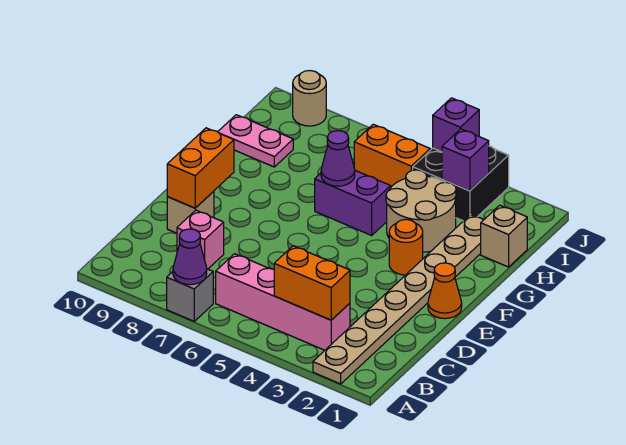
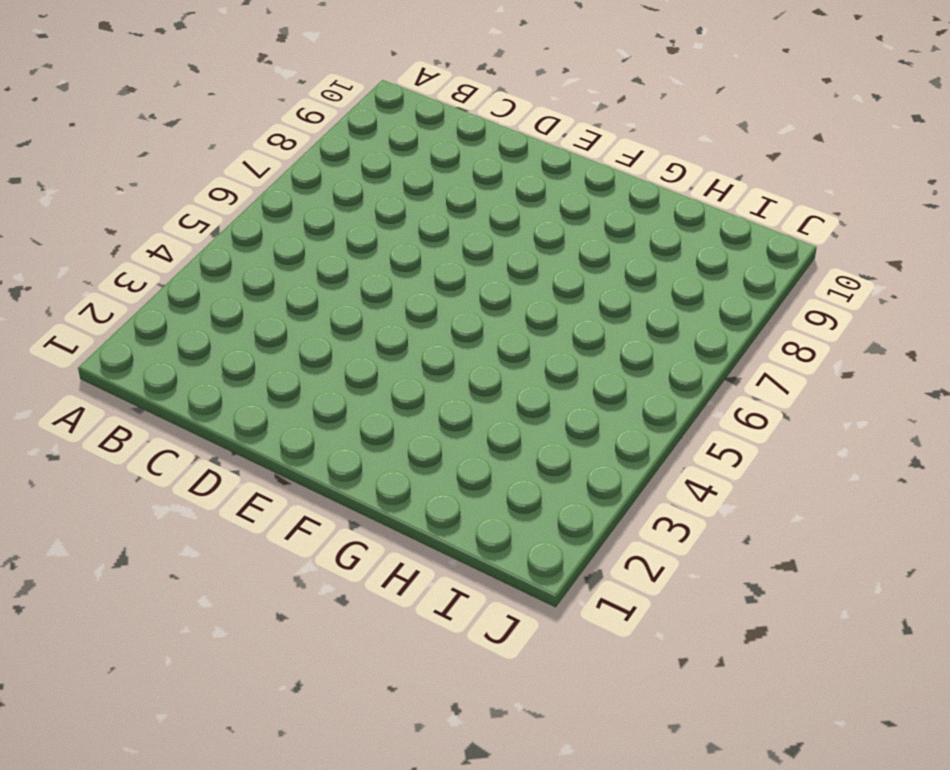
none -> tan plate A2:H2 level 1
none -> grey brick A7 level 1
none -> pink brick B3:B6 level 1

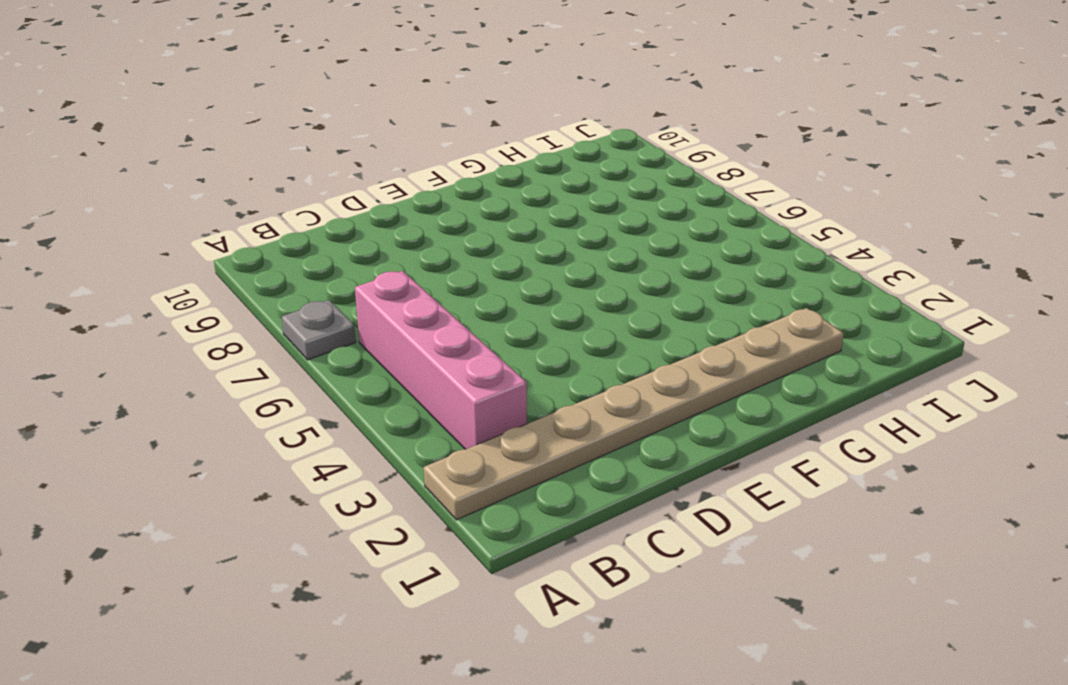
grey plate A7 level 1 -> grey brick A7 level 1
none -> pink brick C8 level 1
none -> tan brick D9 level 1
none -> orange cone E1 level 1

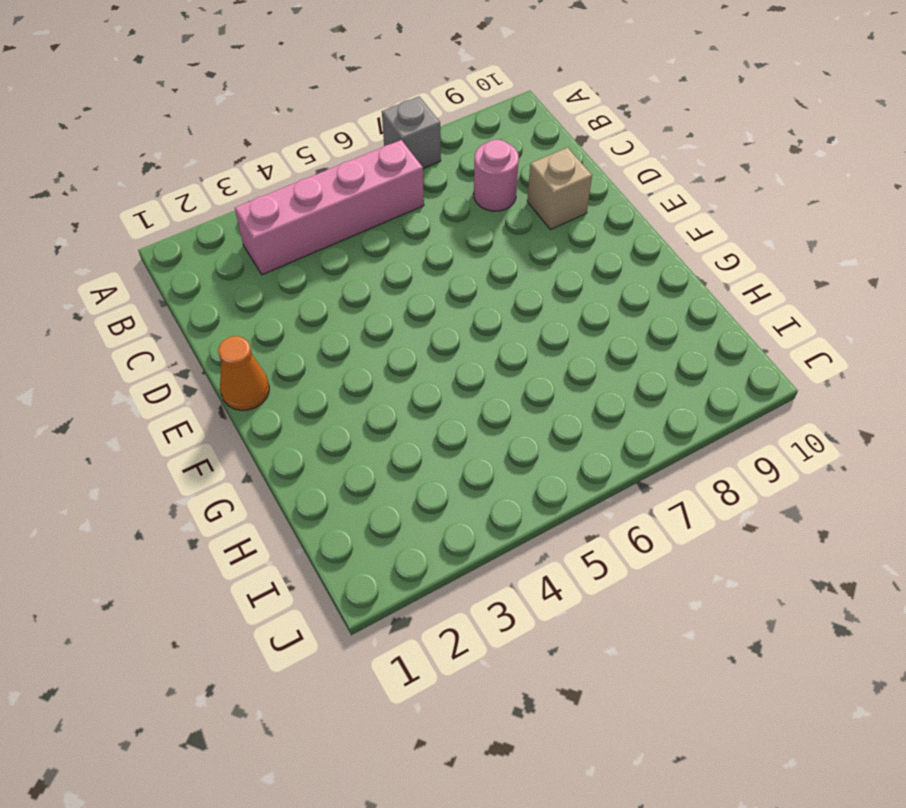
pink round brick C8 level 1 -> pink brick C8 level 1
none -> tan plate A2:H2 level 1
none -> orange round brick F3 level 1
none -> tan round brick G3:H4 level 1

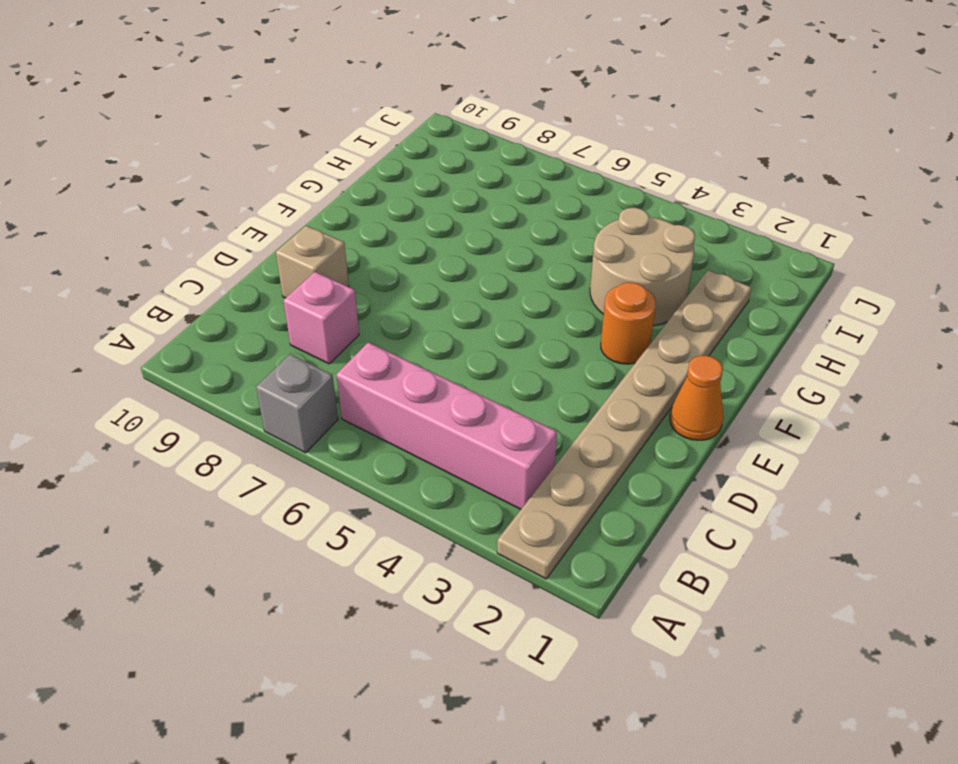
none -> purple brick G5:G6 level 1
none -> tan brick H1 level 1
none -> pink plate H9:H10 level 1

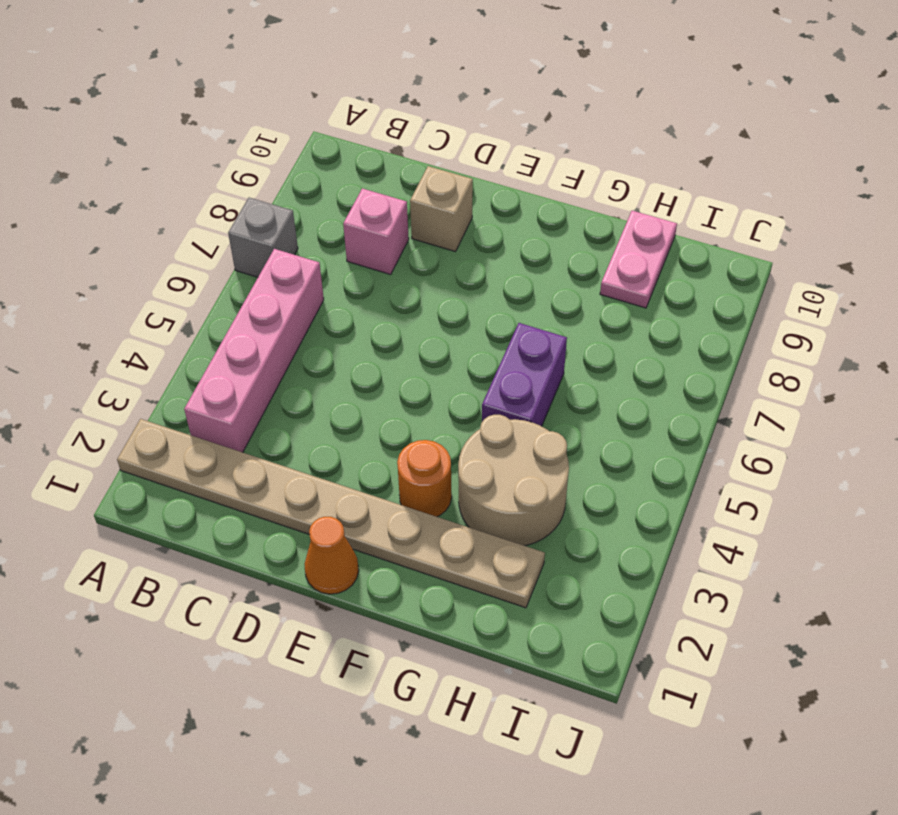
none -> tan brick H1 level 1
none -> black brick I3:J4 level 1
none -> orange brick I5:I6 level 1

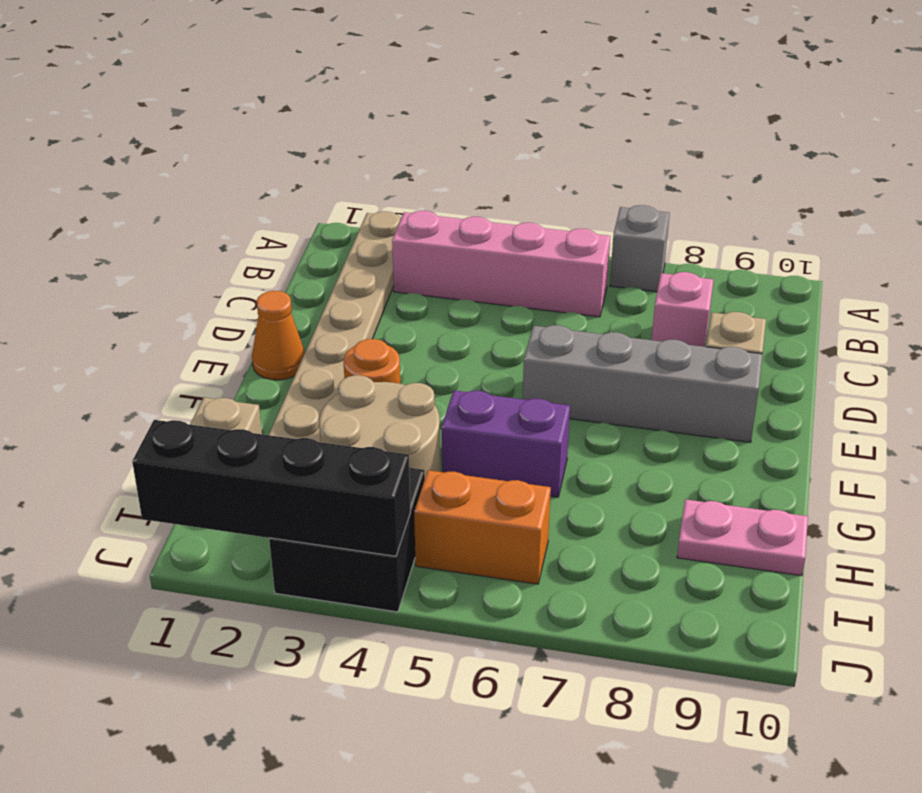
grey brick E6:E9 level 1 -> none
black brick J1:J4 level 2 -> purple brick J4 level 2
none -> tan round brick J9 level 1
none -> purple cone A7 level 2
none -> orange brick B3:B4 level 2

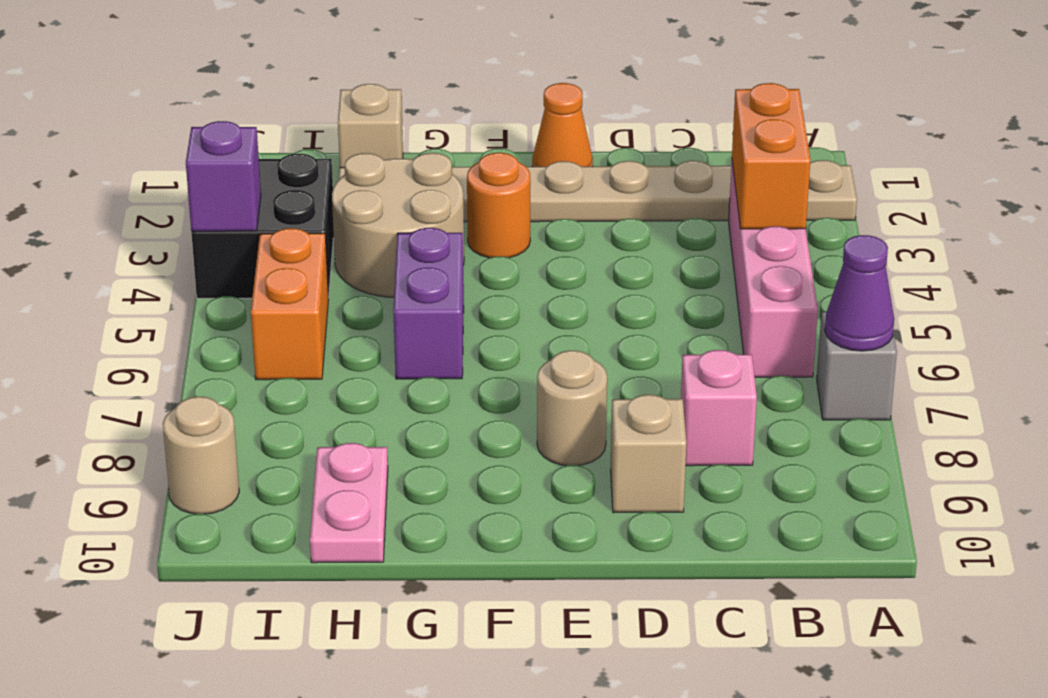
tan round brick E8 level 1 -> none
none -> orange brick D9:E9 level 2
none -> purple cone G6 level 2
none -> purple brick I3 level 2

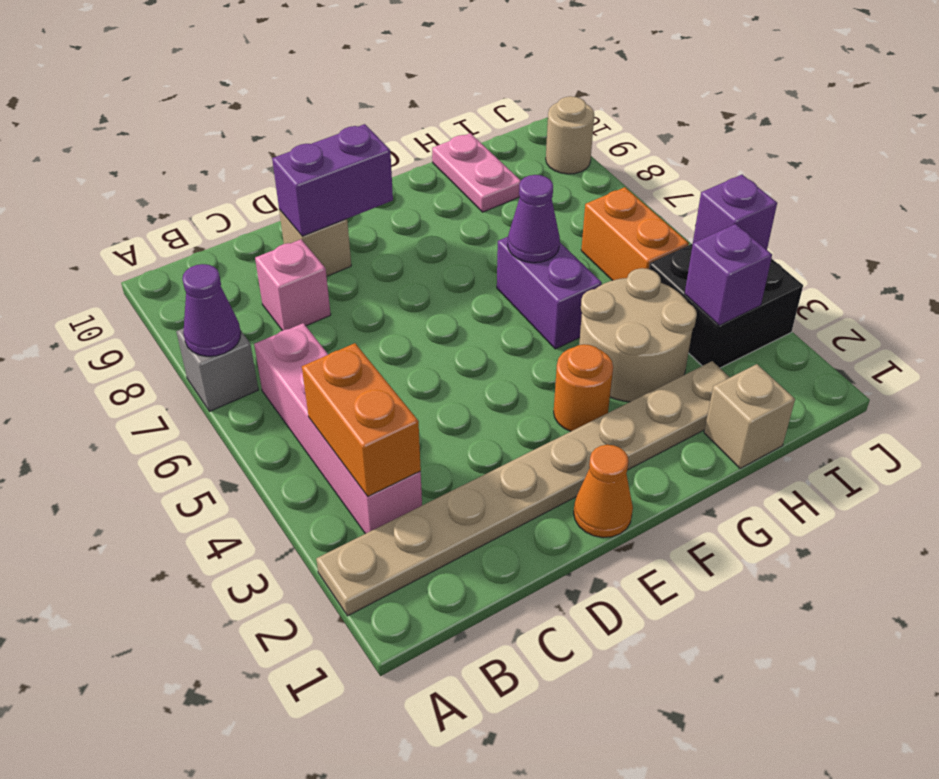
purple brick D9:E9 level 2 -> orange brick D9:E9 level 2

